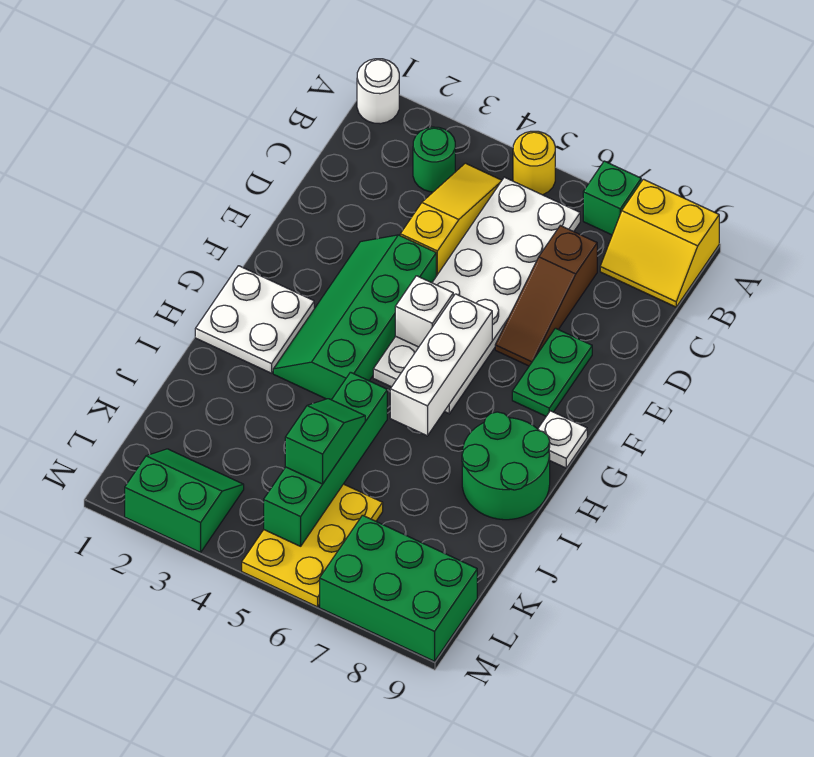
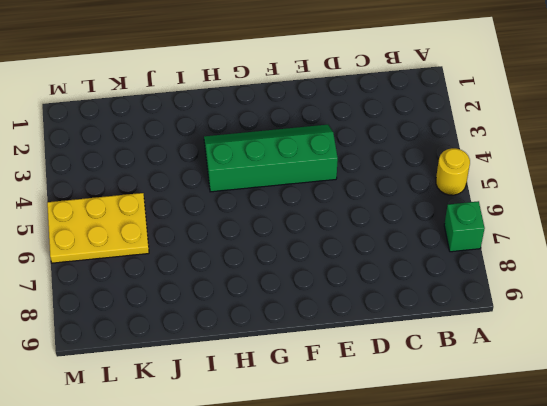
none -> white round brick A1 level 1
none -> yellow slope A8:B9 level 1 top A
none -> green round brick B3 level 1

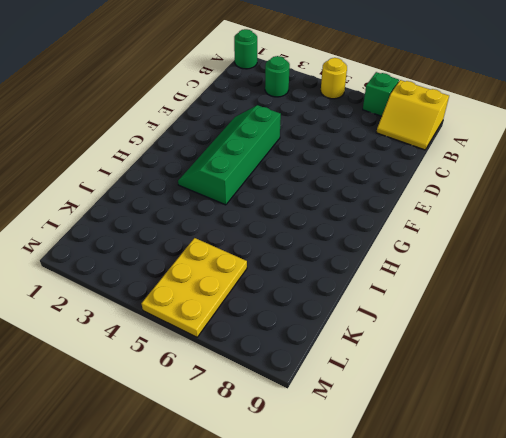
green round brick A1 level 1 -> white round brick A1 level 1
none -> yellow slope B4:D4 level 1 top D
none -> white plate B5:G6 level 1
none -> brown slope C7:E7 level 1 top C

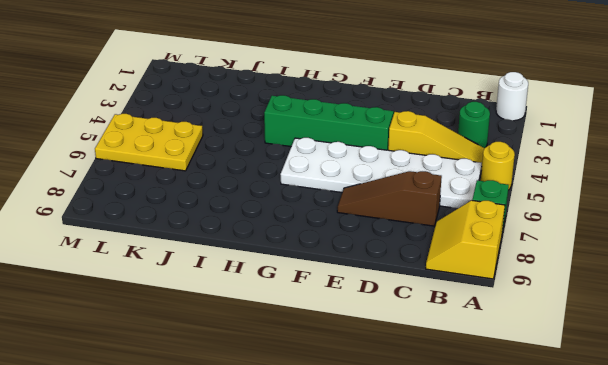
none -> green plate E8:F8 level 1
none -> white plate G1:H2 level 1
none -> white plate G9 level 1

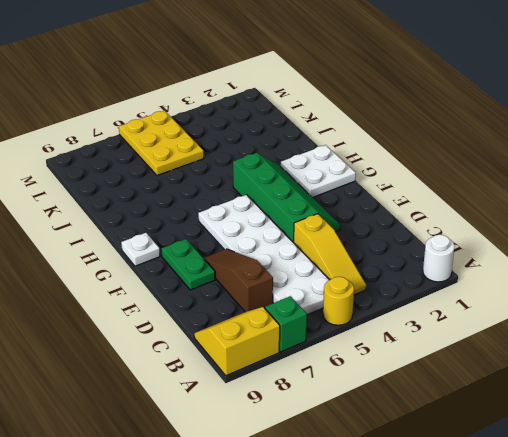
none -> green round brick B3 level 1
none -> green round brick H8:I9 level 1
none -> green slope L2:M3 level 1 top M

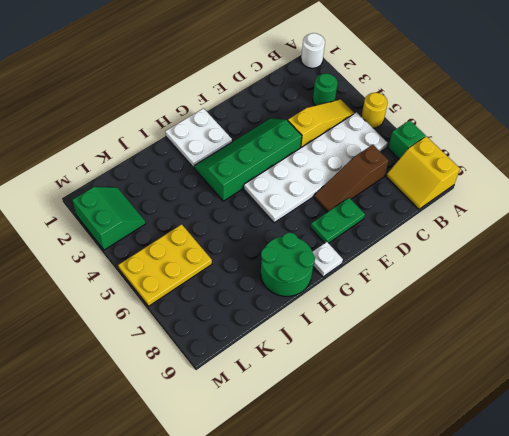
none -> green brick L7:M9 level 1
none -> white brick F5 level 2
none -> white brick F6:H6 level 2

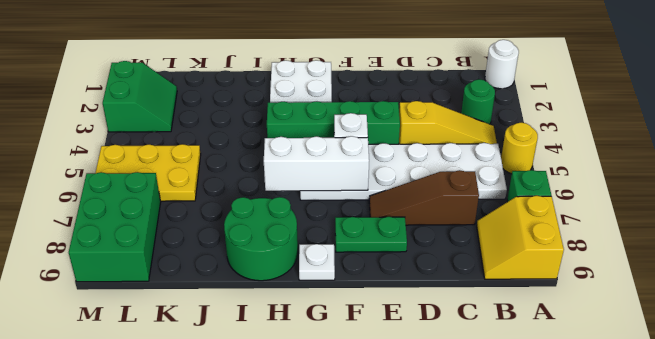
none -> green brick I5:L5 level 2
none -> green slope J5:K5 level 3 top K

